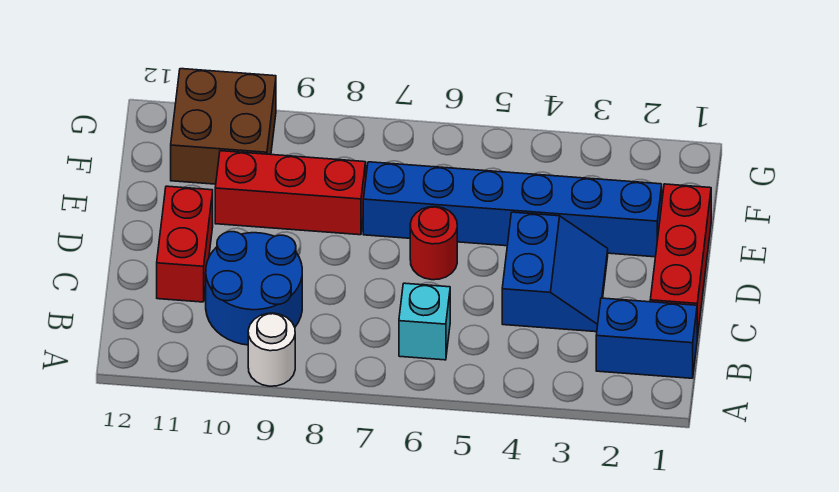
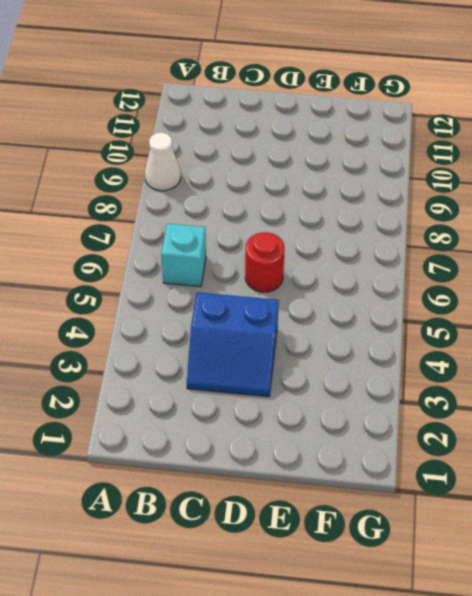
white cone A9 level 1 -> white round brick A9 level 1
none -> blue brick B1:B2 level 1
none -> blue round brick B9:C10 level 1

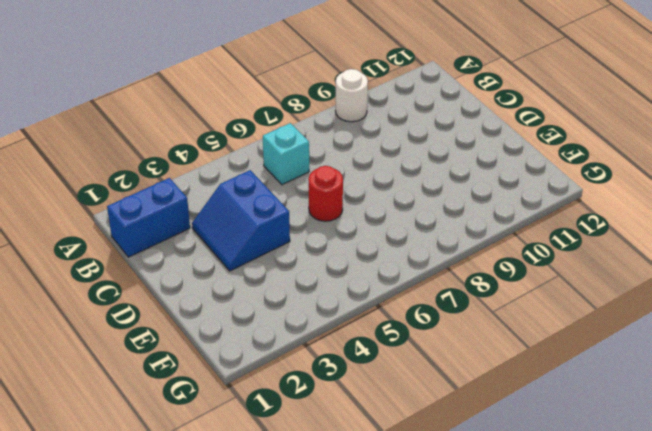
none -> blue round brick B9:C10 level 1
none -> red brick C1:E1 level 1

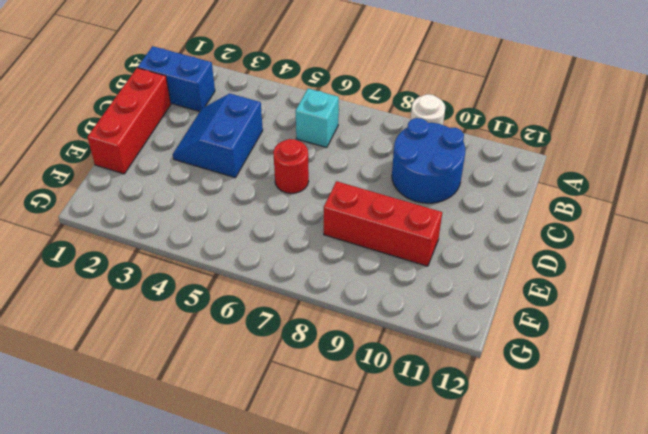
none -> red brick C11:D11 level 1
none -> blue brick E2:E7 level 1

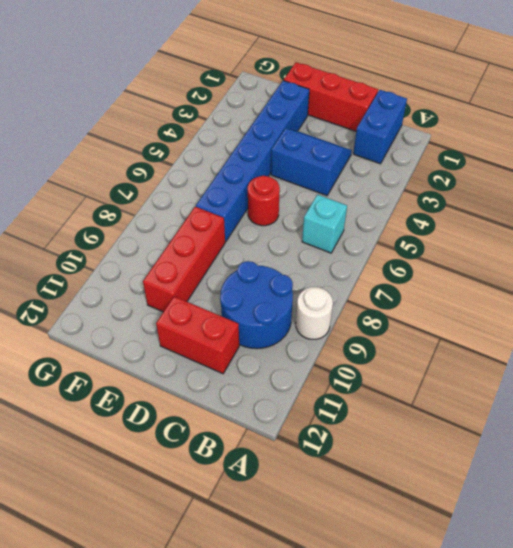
none -> brown brick F10:G11 level 1

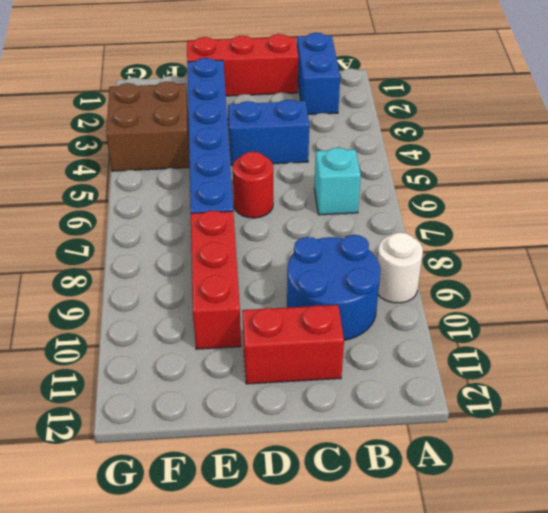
brown brick F3:G4 level 1 -> brown brick F10:G11 level 1

